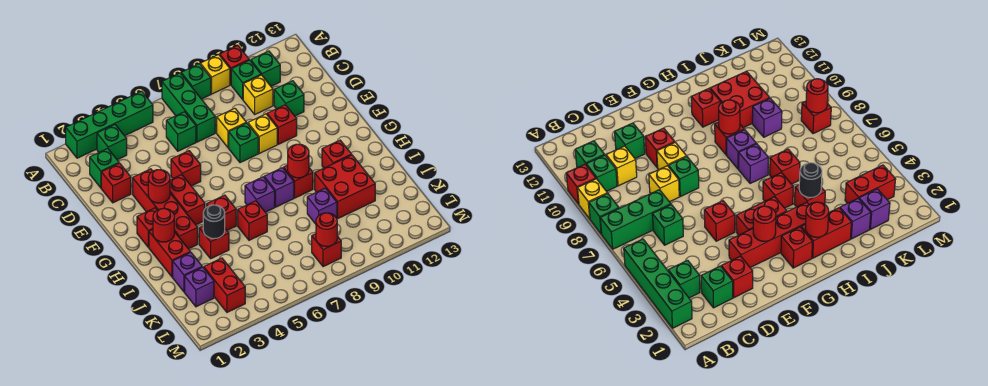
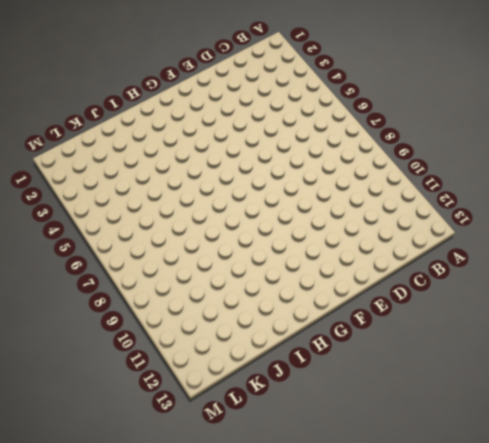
none -> green brick A2:A5 level 1
none -> green brick A7:C7 level 1
none -> green brick A8 level 1
none -> yellow brick A9 level 1

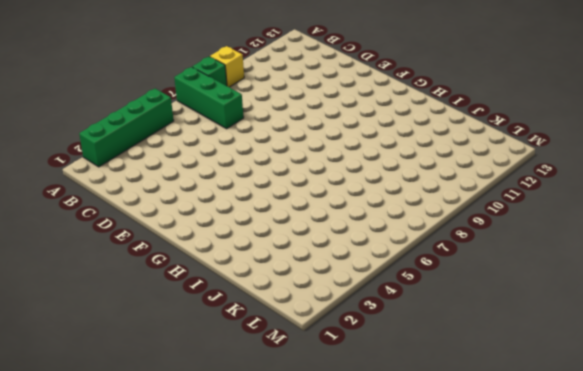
none -> red brick A10 level 1
none -> green brick B3 level 1
none -> green brick B10 level 1
none -> green brick B11 level 1

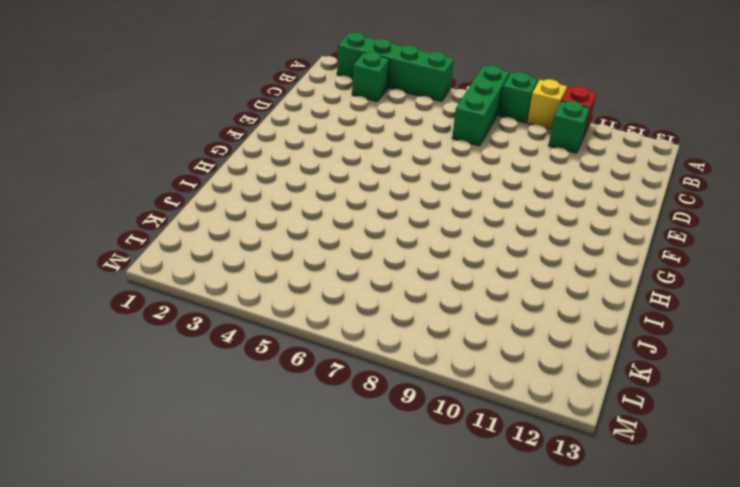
none -> green brick B11 level 1
none -> green brick C2 level 1
none -> green brick C6 level 1
none -> yellow brick C10 level 1

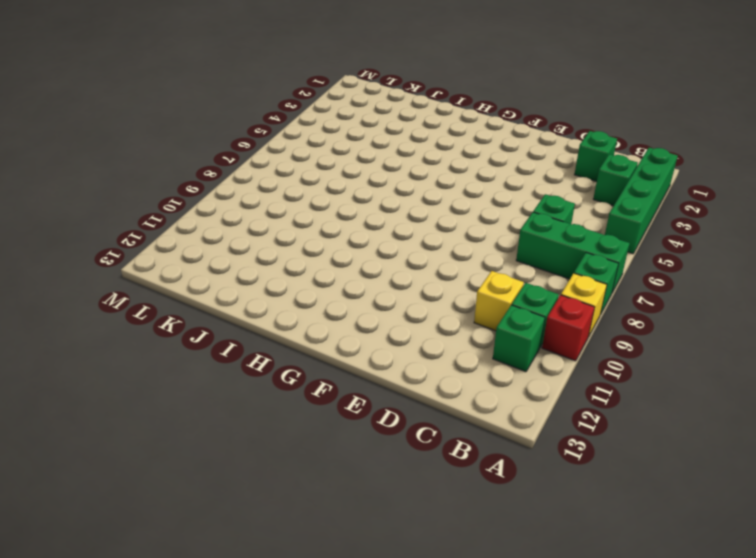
none -> red brick D2 level 1
none -> yellow brick D8 level 1
none -> green brick D11 level 1
none -> red brick E3:H3 level 1

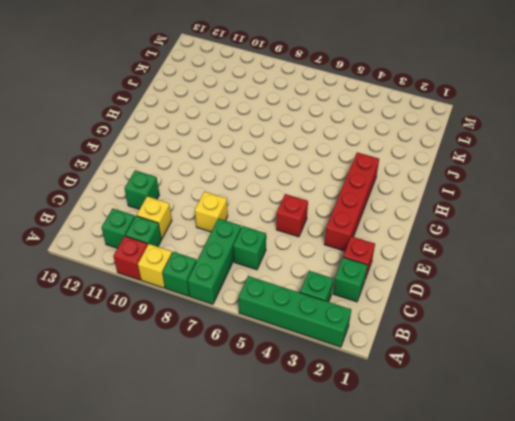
none -> green brick E8 level 1
none -> yellow brick E9 level 1
none -> red brick E10 level 1
none -> red brick F4:G4 level 1

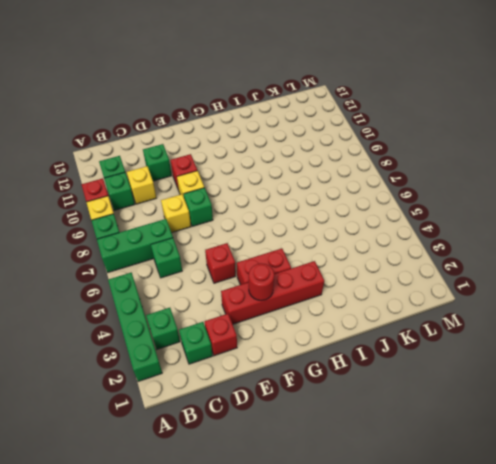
none -> red brick G2 level 1
none -> red brick H2:I2 level 1
none -> red brick H5 level 1
none -> purple brick H7 level 1

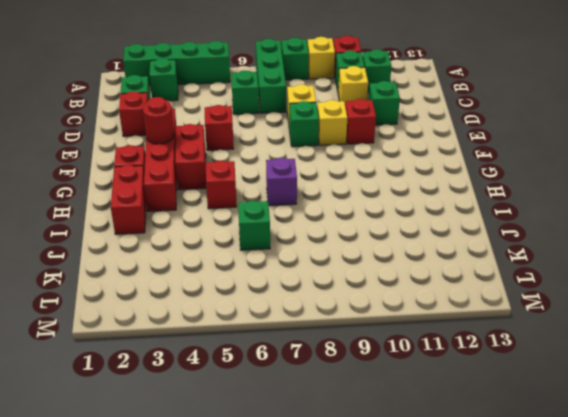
green brick J6 level 1 -> none
none -> purple brick H8 level 1
none -> red brick H9 level 1
none -> red brick H11 level 1
none -> red brick I4 level 1

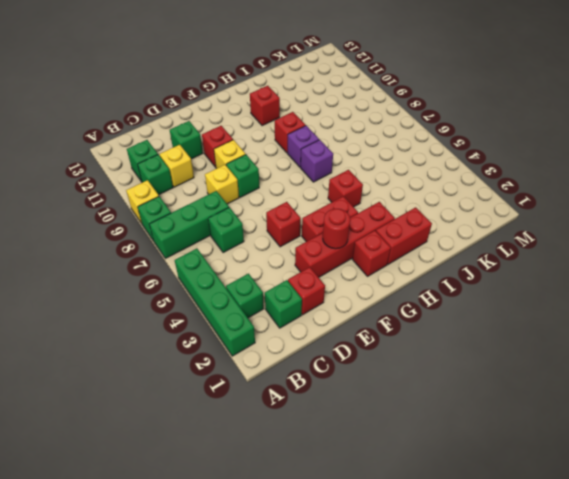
none -> red brick A10 level 1
none -> red brick I4 level 1
none -> red brick I6 level 1
none -> red brick I10:J11 level 1

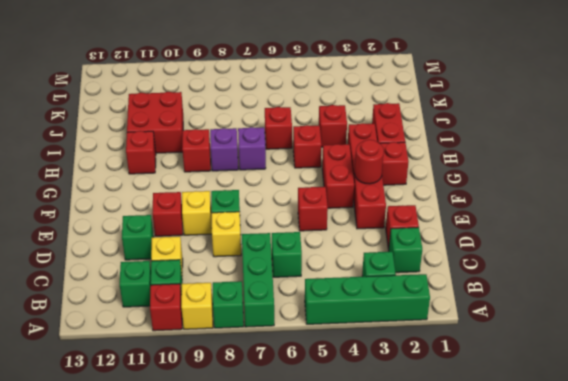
none -> purple brick J2 level 1
none -> purple brick J9 level 1
none -> purple brick K2 level 1
none -> red brick K3:L3 level 1

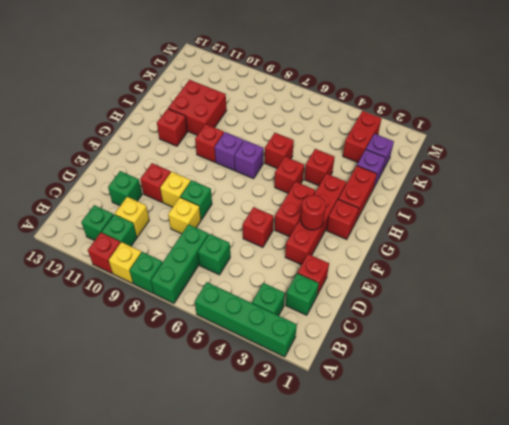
none -> purple brick J9 level 1
none -> red brick L8 level 1
none -> red round brick H2 level 2
none -> red round brick H9 level 2

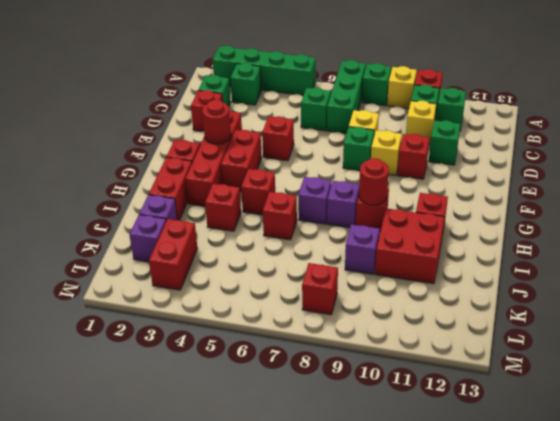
none -> red round brick H2 level 2
none -> black round brick I4 level 2
none -> red round brick L8 level 2

